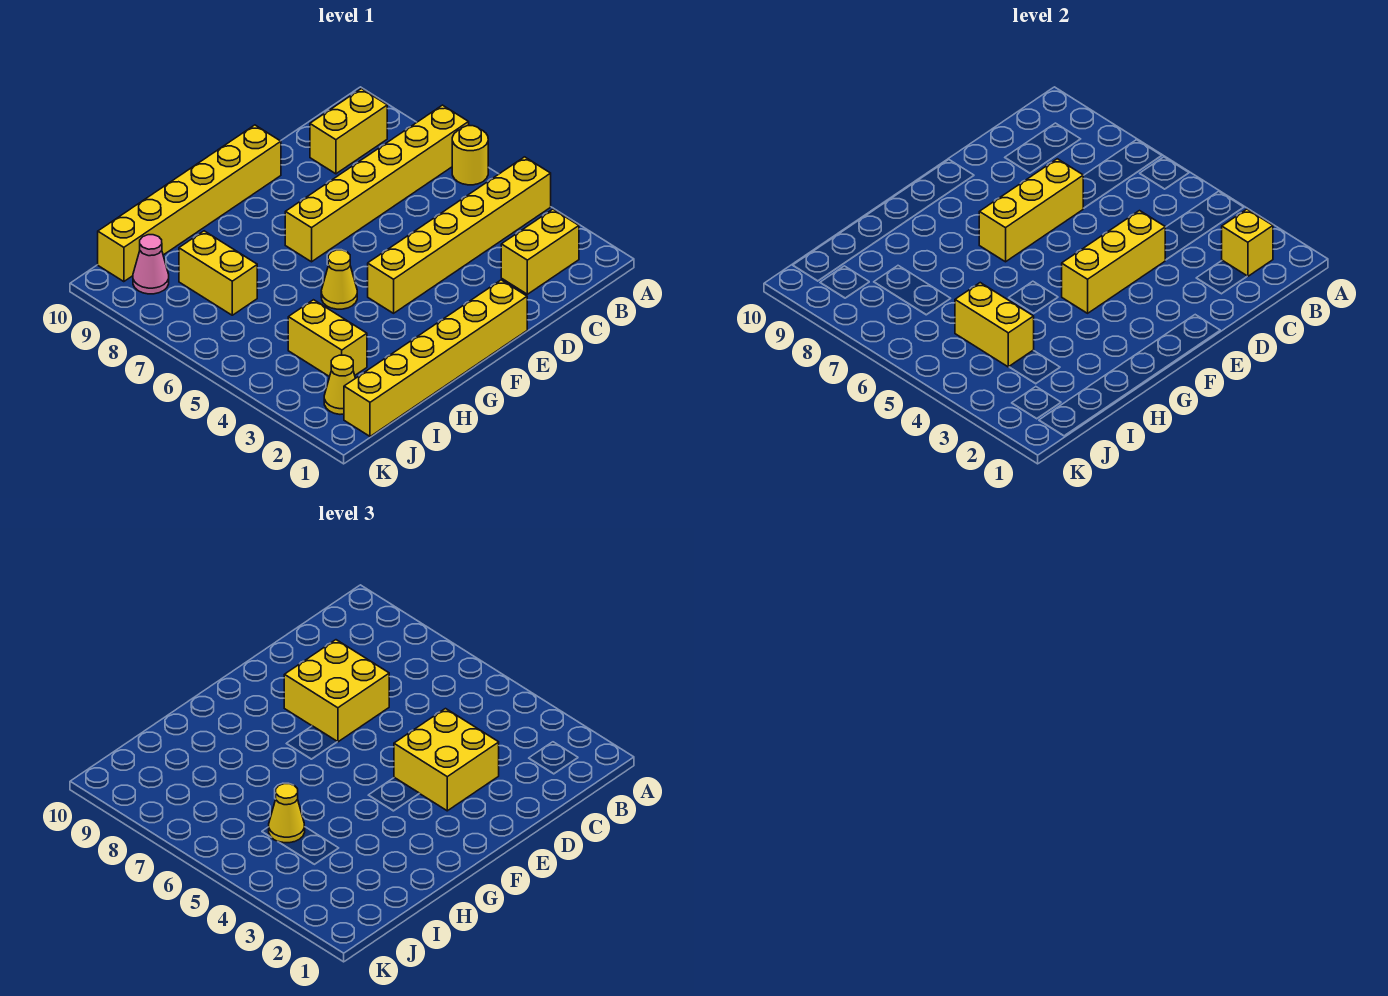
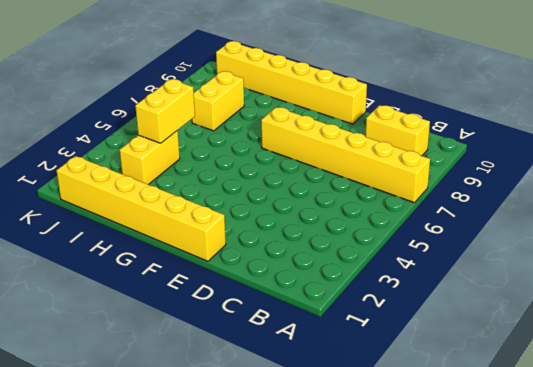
none -> yellow brick A4:F4 level 1
none -> yellow round brick A6 level 1
none -> yellow brick B2:C2 level 1

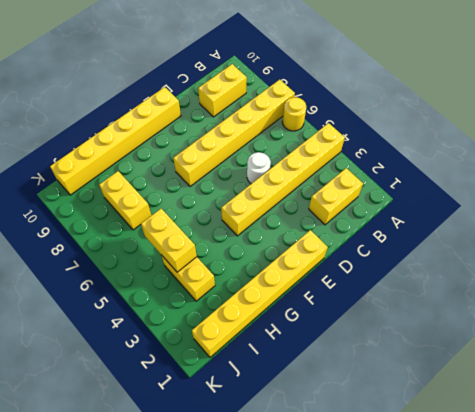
white round brick D5 level 1 -> none
none -> yellow cone G5 level 1
none -> yellow cone J2 level 1
none -> pink cone J9 level 1

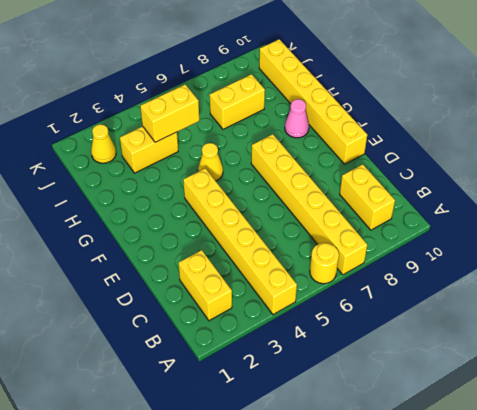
pink cone G9 level 1 -> pink cone J9 level 1
none -> yellow brick E1:J1 level 1
none -> yellow brick B2 level 2
none -> yellow brick D4:F4 level 2

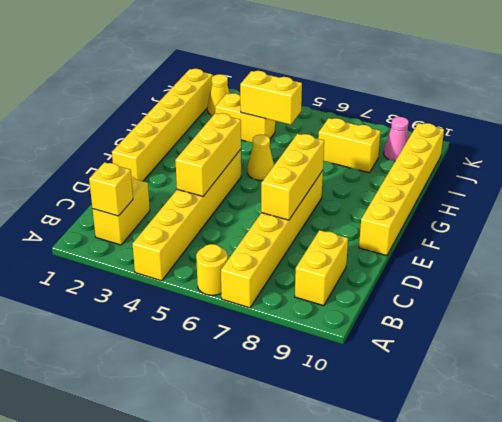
none -> yellow brick D3:E4 level 3
none -> yellow brick D7:E8 level 3
none -> yellow cone I5 level 3

